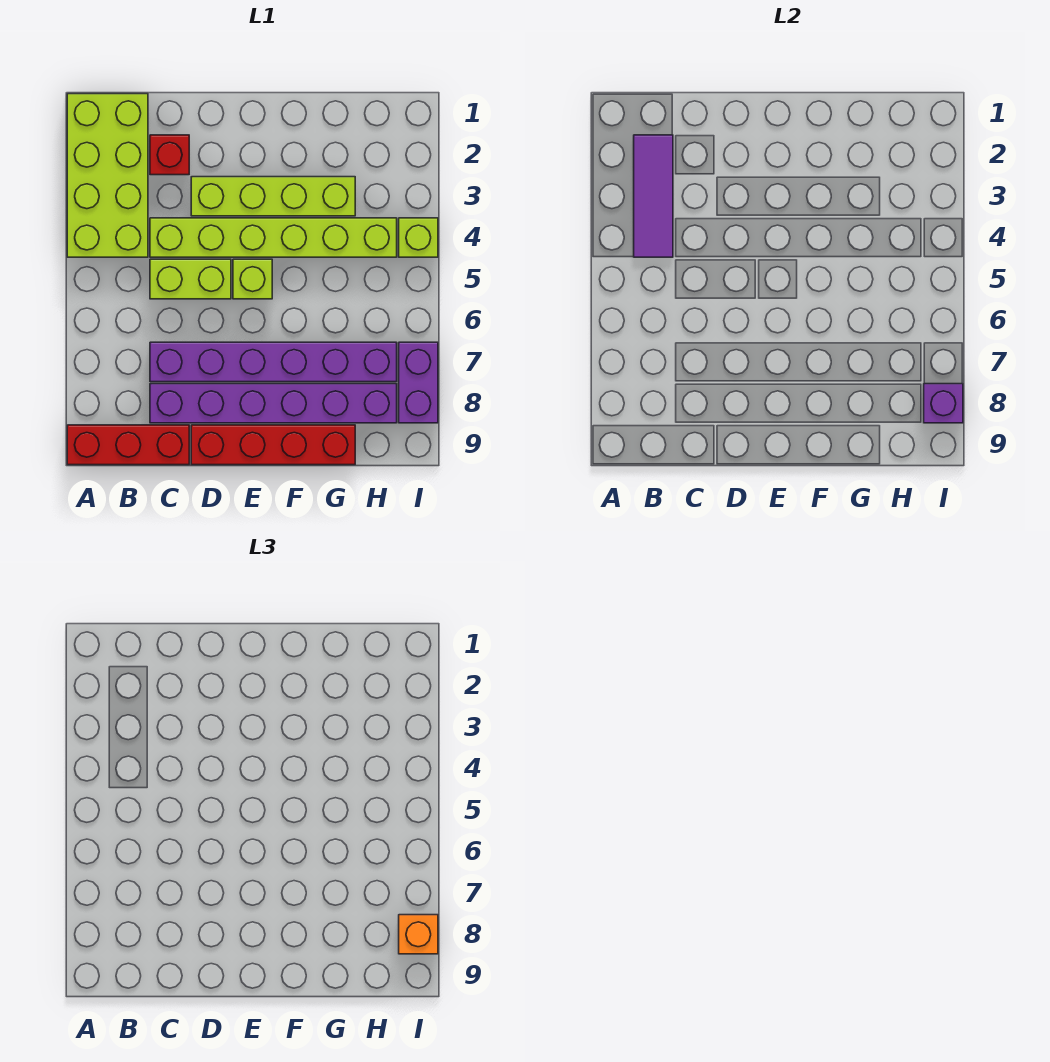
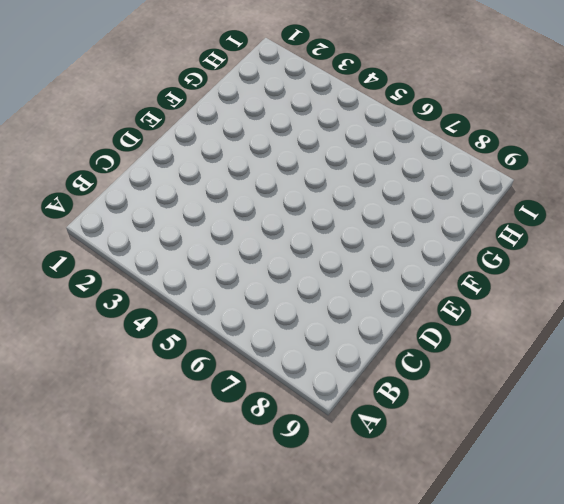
none -> lime brick A1:B4 level 1
none -> red brick A9:C9 level 1
none -> red brick C2 level 1

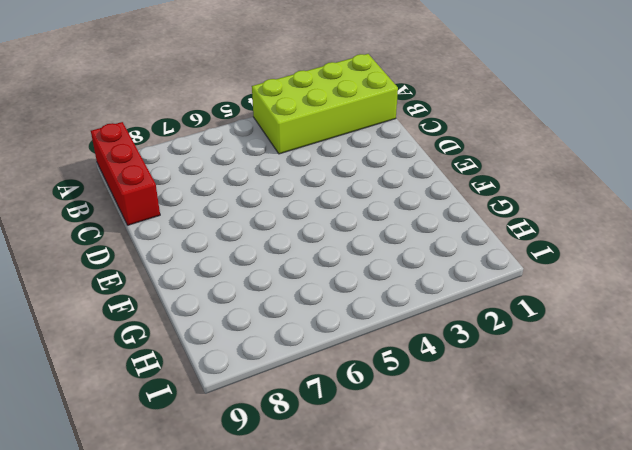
none -> red brick C2 level 1
none -> lime brick C4:H4 level 1
none -> lime brick C5:D5 level 1

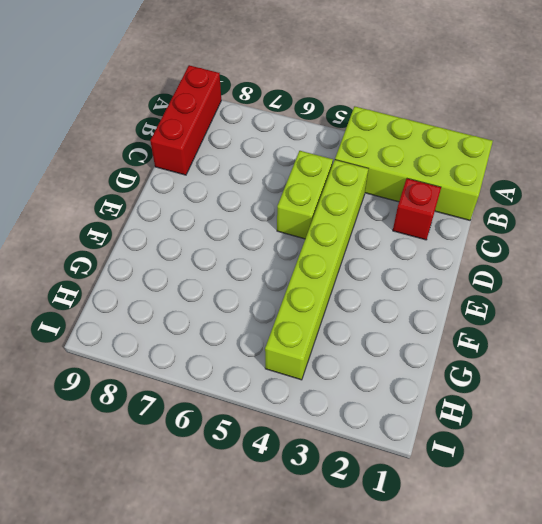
none -> purple brick C7:H7 level 1
none -> purple brick C8:H8 level 1
none -> lime brick D3:G3 level 1

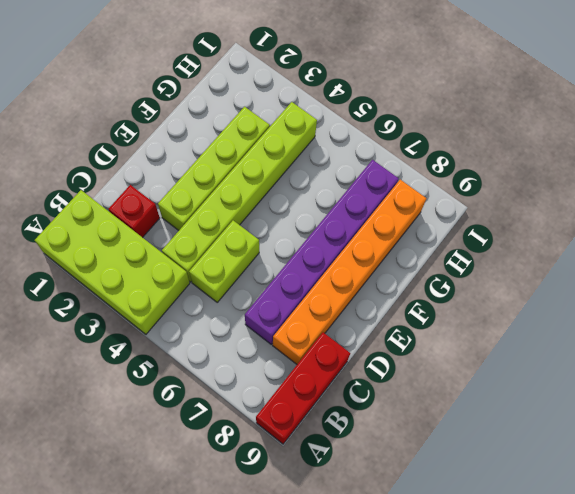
orange brick C8:H8 level 1 -> purple brick C8:H8 level 1
none -> red brick D9:G9 level 1
none -> lime brick E5 level 1
none -> lime brick I4 level 1

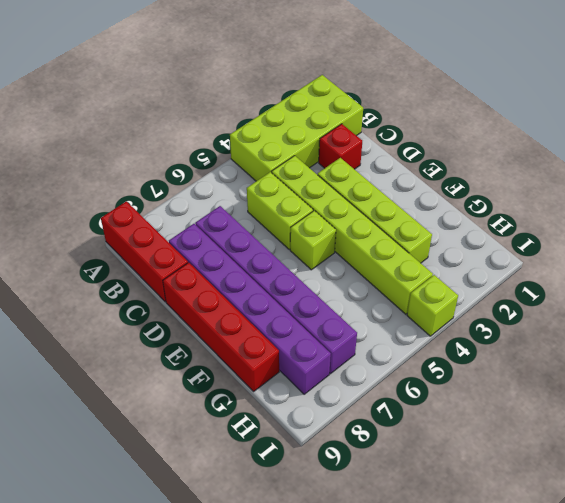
none -> purple brick I7:I8 level 1
none -> purple tile B2:B4 level 2
none -> purple brick I8 level 2

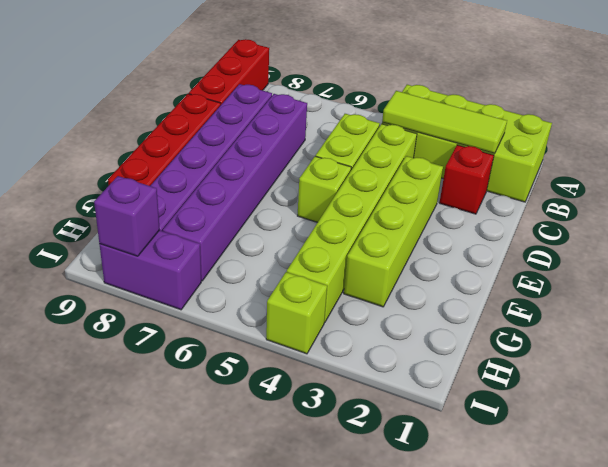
lime tile B2:B4 level 2 -> purple tile B2:B4 level 2
none -> orange brick I8 level 3

